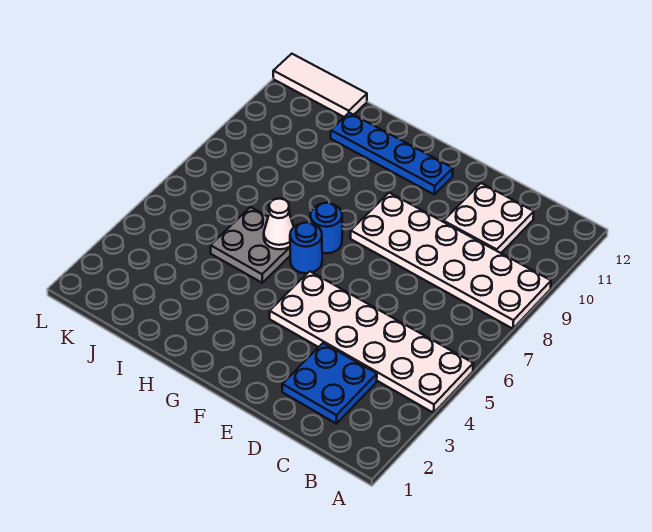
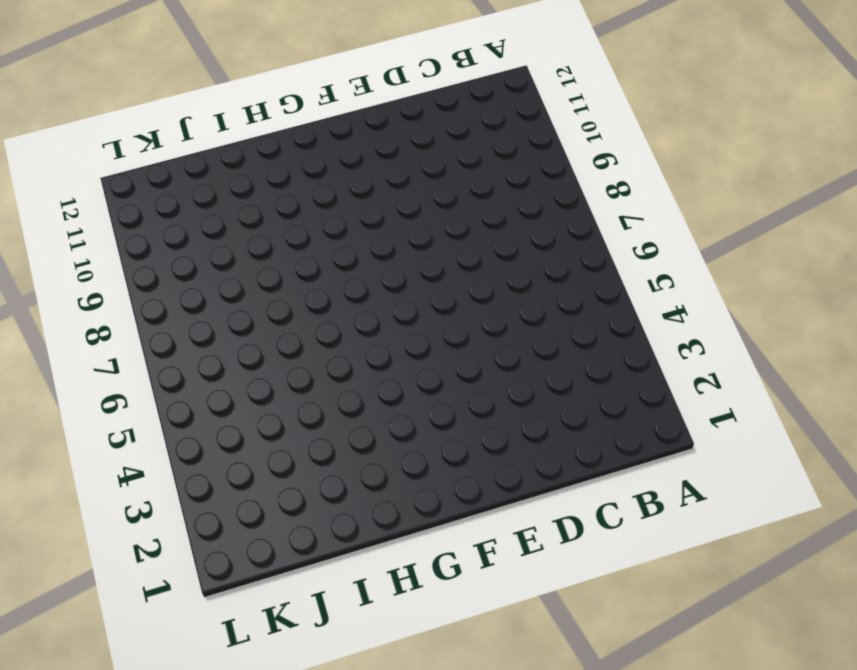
none -> white plate A4:F5 level 1
none -> white plate A8:F9 level 1

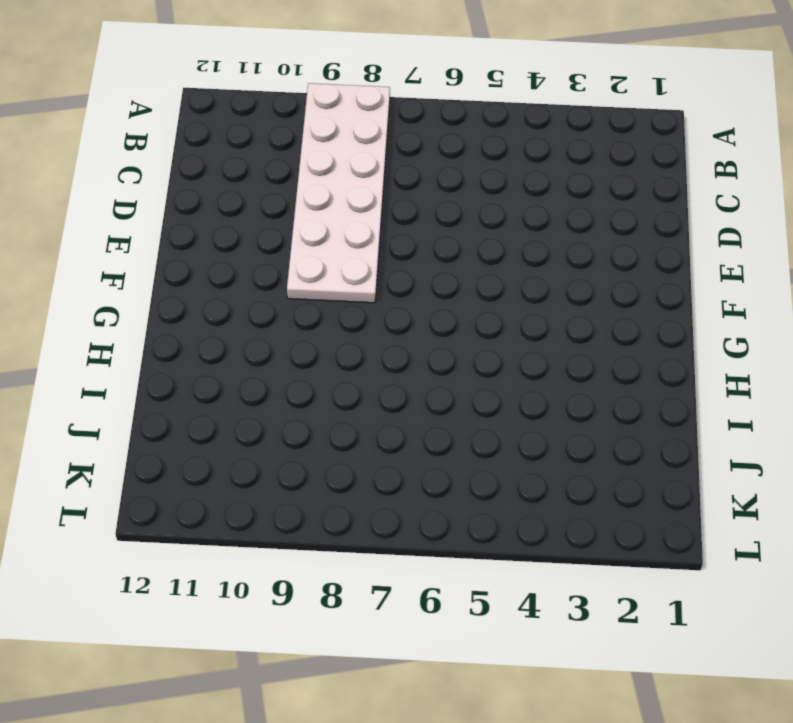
none -> white plate A4:F5 level 1
none -> blue plate C2:D3 level 1

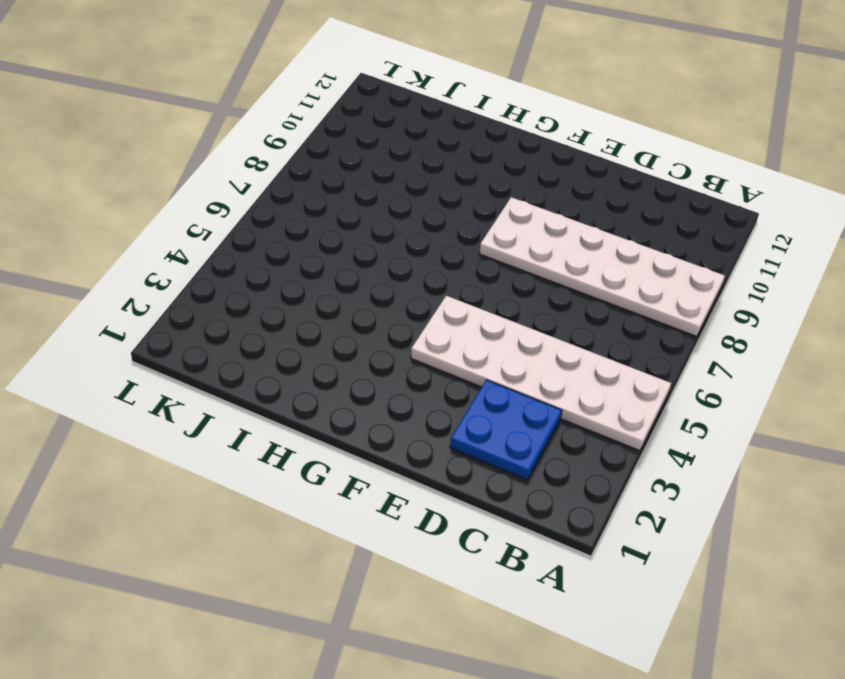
none -> white plate C10:D11 level 1
none -> blue plate F11:I11 level 1

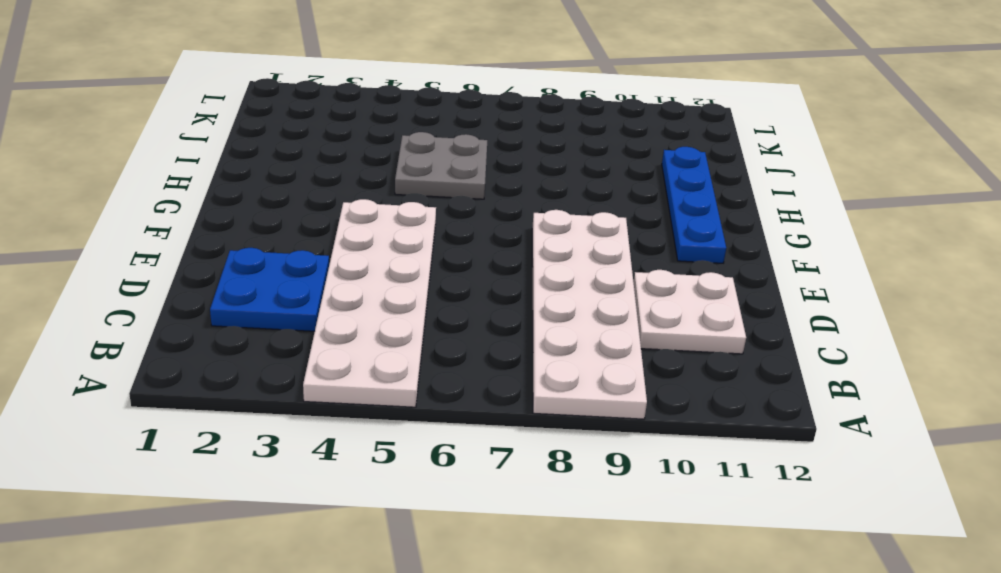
none -> blue round brick G6 level 1
none -> blue round brick G7 level 1

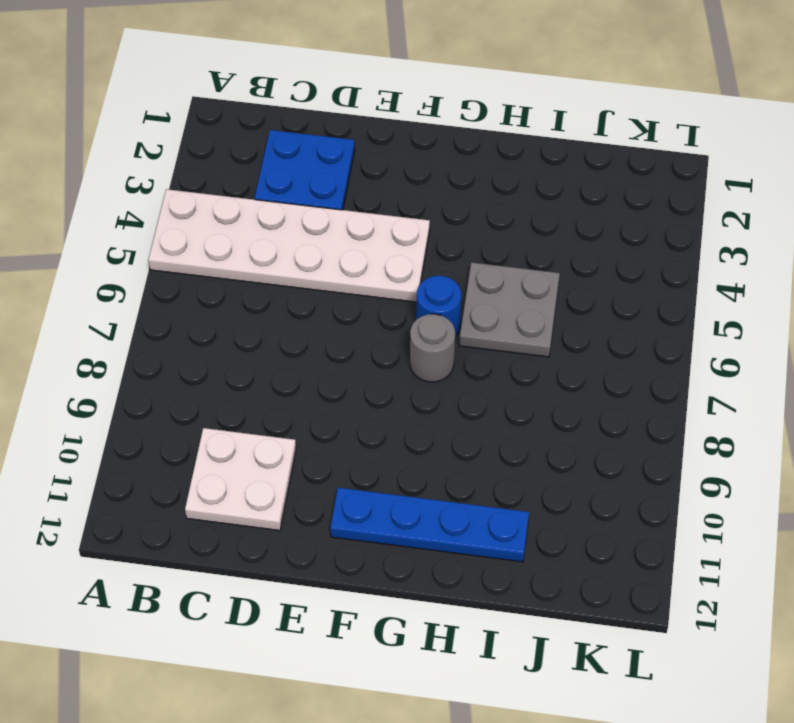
grey round brick G7 level 1 -> blue round brick G7 level 1
none -> white plate A8:F9 level 1
none -> white tile J12:L12 level 1

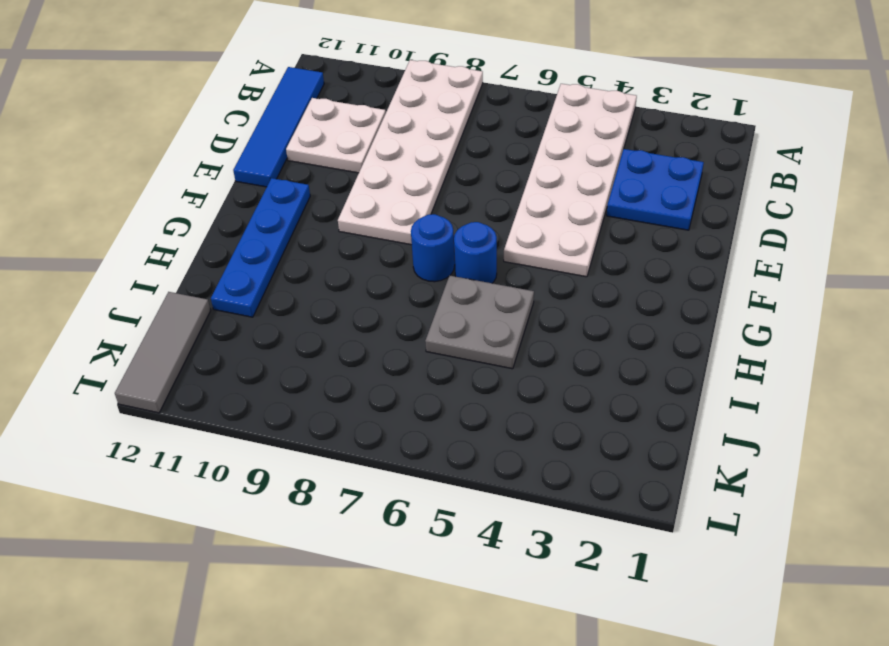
blue tile B12:E12 level 1 -> none
grey tile J12:L12 level 1 -> white tile J12:L12 level 1
none -> white cone H6 level 2

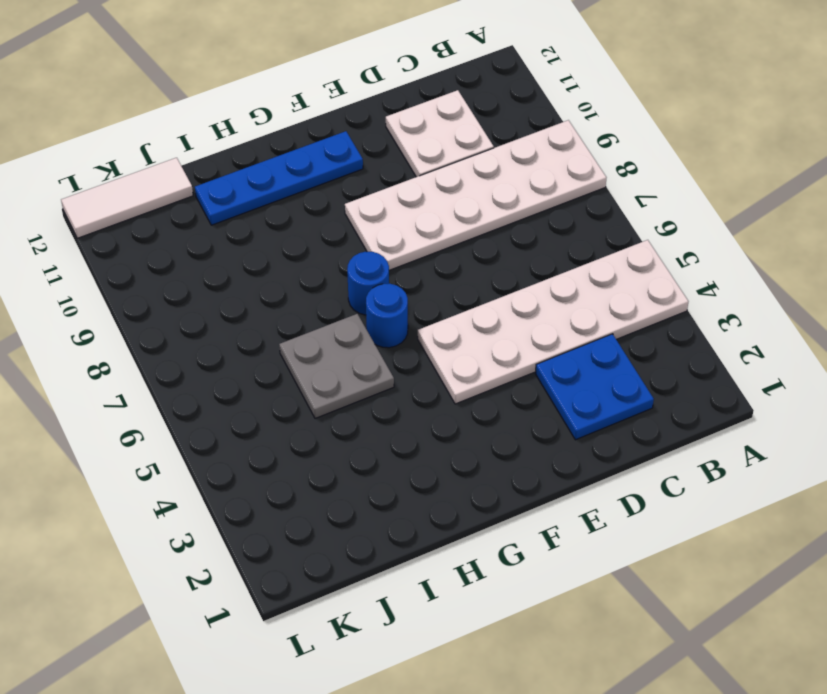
none -> white cone H6 level 2

